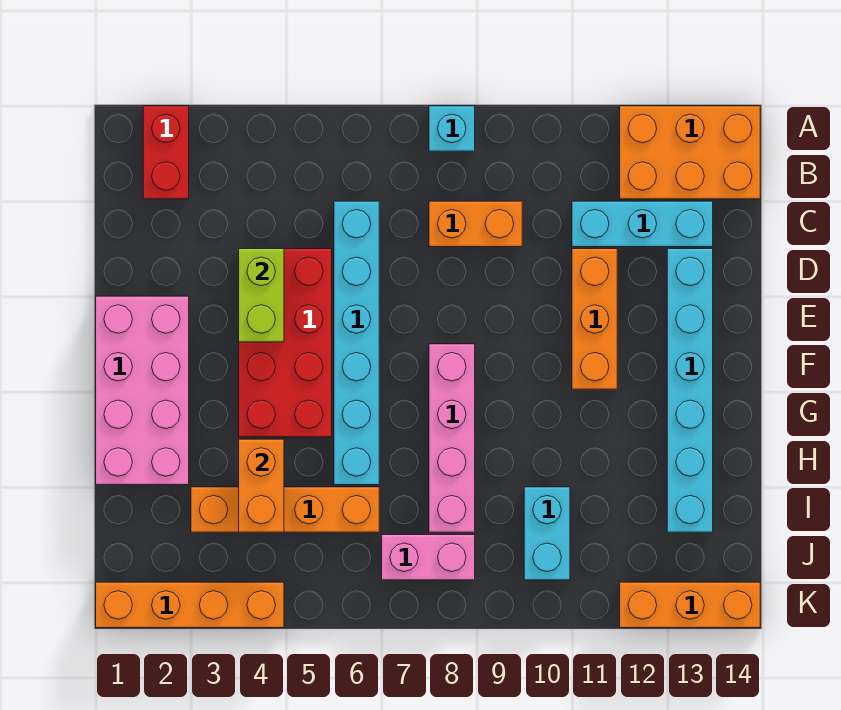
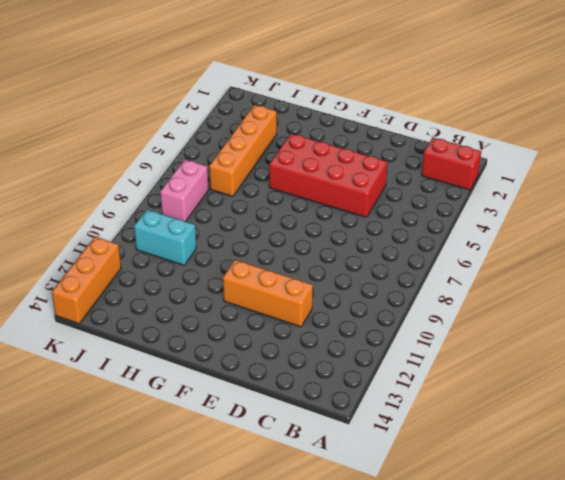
none -> cyan brick A8 level 1
none -> orange brick A12:B14 level 1
none -> cyan brick C6:H6 level 1

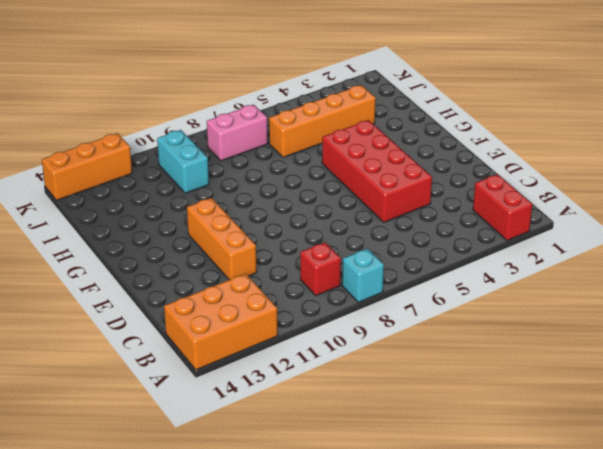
red brick B9 level 1 -> none
none -> cyan brick C6:H6 level 1
none -> orange brick C8:C9 level 1
none -> cyan brick C11:C13 level 1

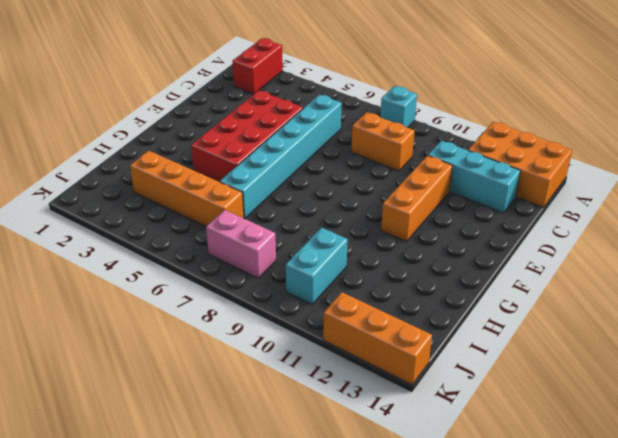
none -> cyan brick D13:I13 level 1
none -> pink brick E1:H2 level 1
none -> pink brick F8:I8 level 1

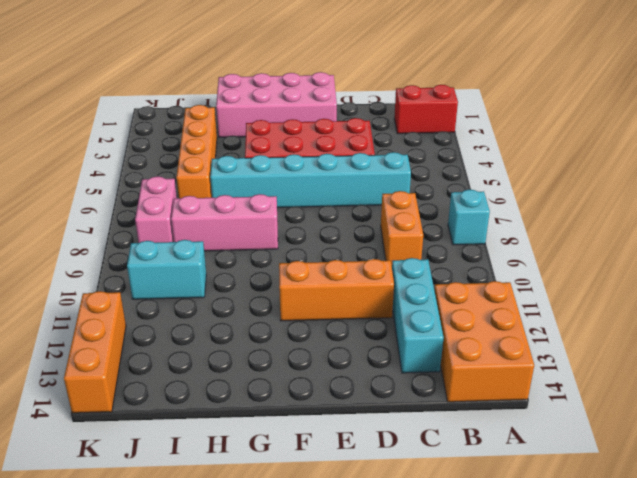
pink brick G8:I8 level 1 -> pink brick F8:I8 level 1
none -> cyan brick D13:I13 level 1
none -> orange brick K1:K4 level 1
none -> lime brick D4:E4 level 2

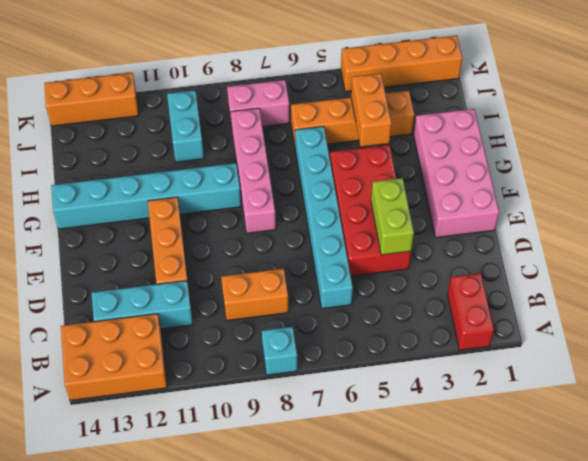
cyan brick G9:G14 level 1 -> cyan brick D13:I13 level 1

